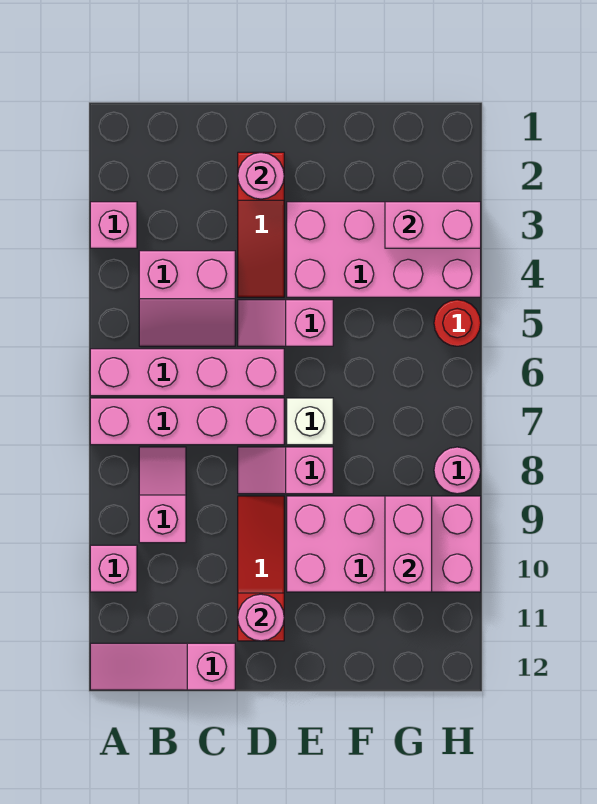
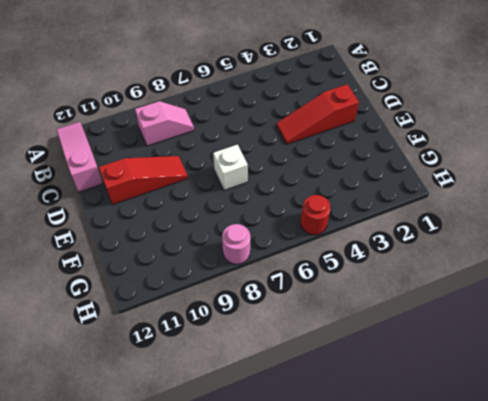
none -> pink brick A3 level 1
none -> pink brick A6:D6 level 1
none -> pink brick A7:D7 level 1

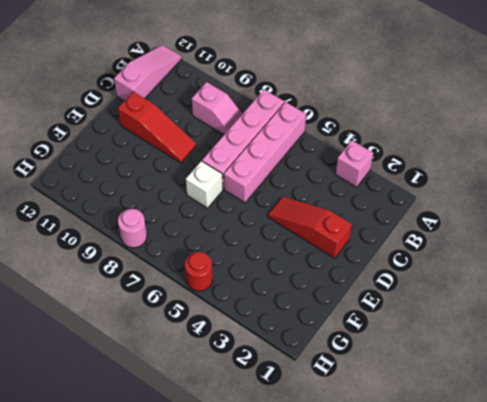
none -> pink brick A10 level 1
none -> pink slope B4:C5 level 1 top 4
none -> pink slope D5:E5 level 1 top E

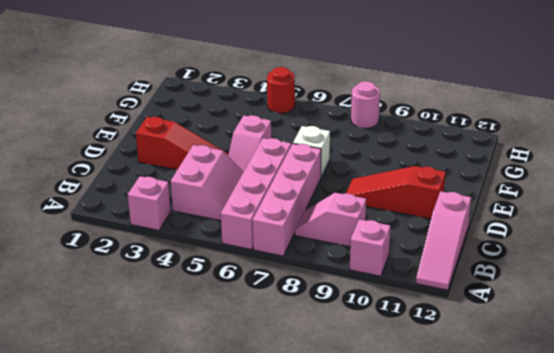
none -> pink slope D8:E8 level 1 top E
none -> pink brick E3:H4 level 1
none -> pink brick E9:H10 level 1

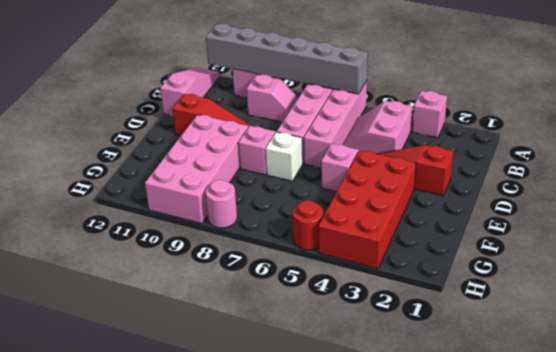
grey brick A6:A11 level 2 -> none
red brick E3:H4 level 1 -> pink brick E3:H4 level 1
none -> pink round brick D2 level 2
none -> pink round brick D11 level 2
none -> pink brick G3:H3 level 2

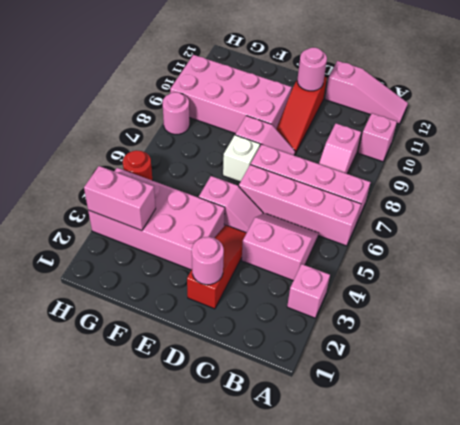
none -> pink brick G9:G10 level 2

